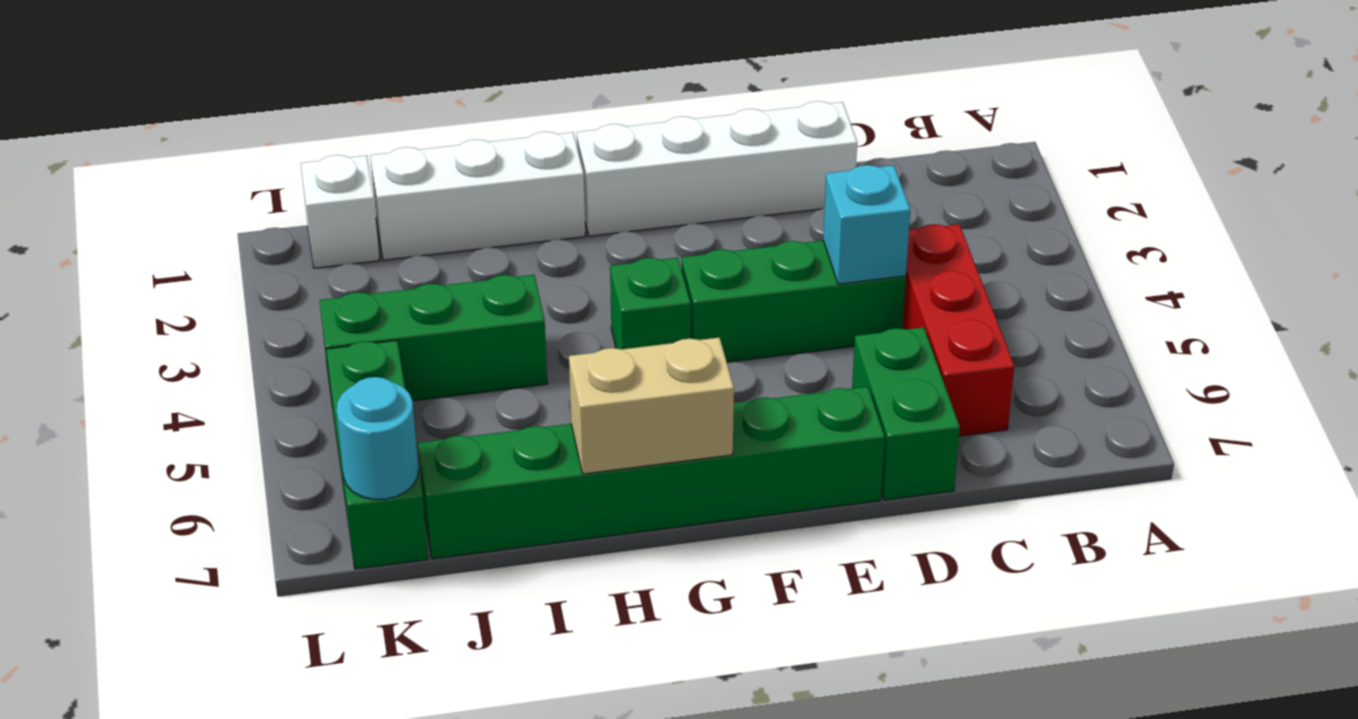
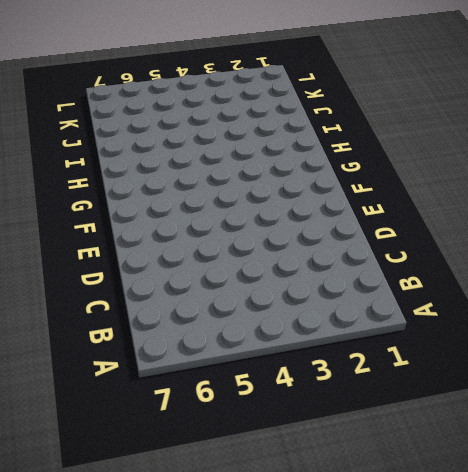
none -> red brick C4:C6 level 1
none -> white brick D1:G1 level 1
none -> green brick D4:F4 level 1

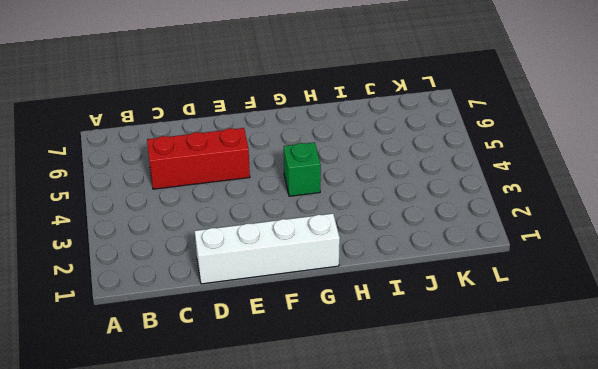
red brick C5:E5 level 1 -> red brick C4:C6 level 1
none -> green brick D4:F4 level 1
none -> green brick D6:D7 level 1
none -> green brick E7:J7 level 1

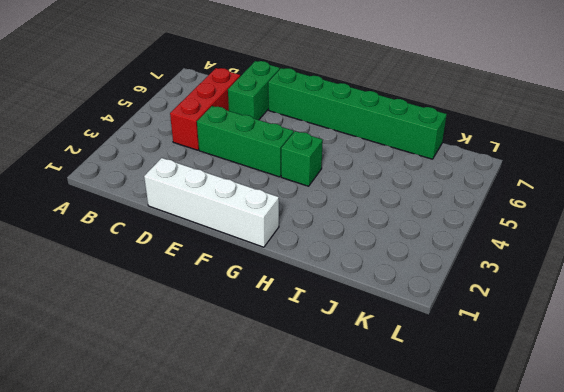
none -> white brick H1:J1 level 1
none -> green brick I4:K4 level 1
none -> white brick K1 level 1

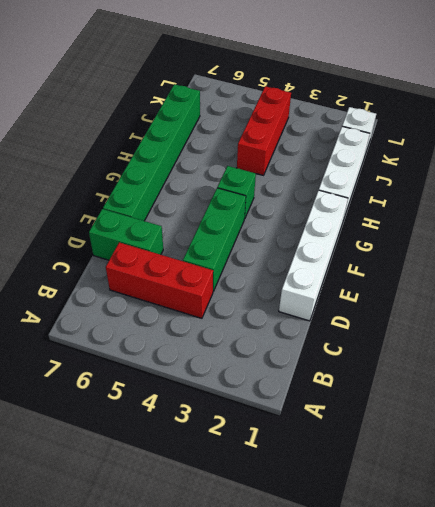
red brick I4:K4 level 1 -> green brick I4:K4 level 1
none -> green brick K5:K7 level 1
none -> cyan brick D4 level 2
none -> tan brick G7:H7 level 2

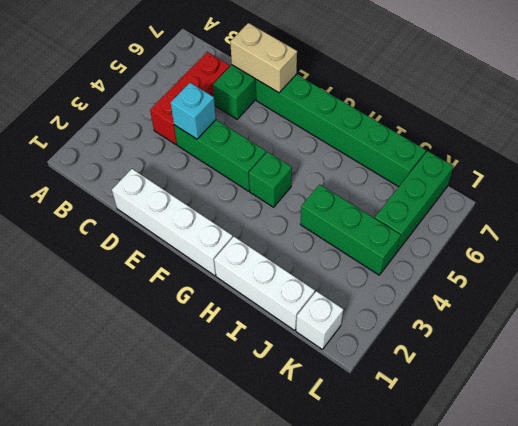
tan brick D7:E7 level 2 -> tan brick G7:H7 level 2
none -> cyan round brick K7 level 2

